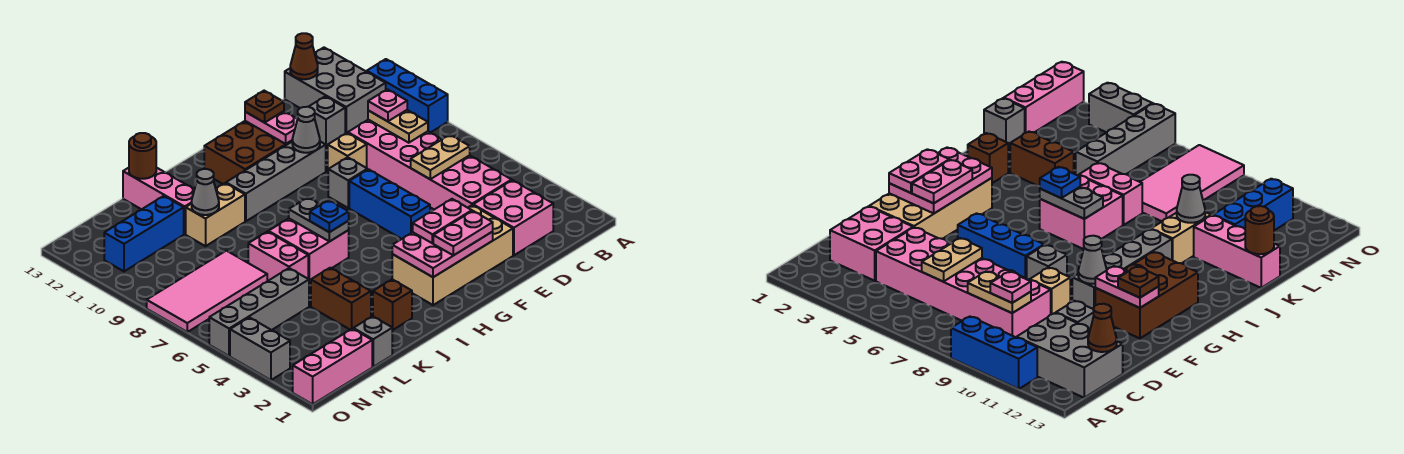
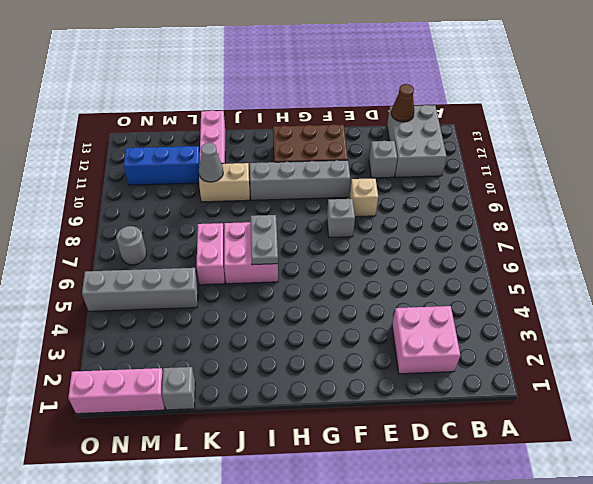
grey round brick N7 level 1 -> pink tile L7:O8 level 1
none -> blue brick A9:A11 level 1
none -> pink brick C4:D9 level 1
none -> tan brick E2:H3 level 1
none -> blue brick F5:F7 level 1

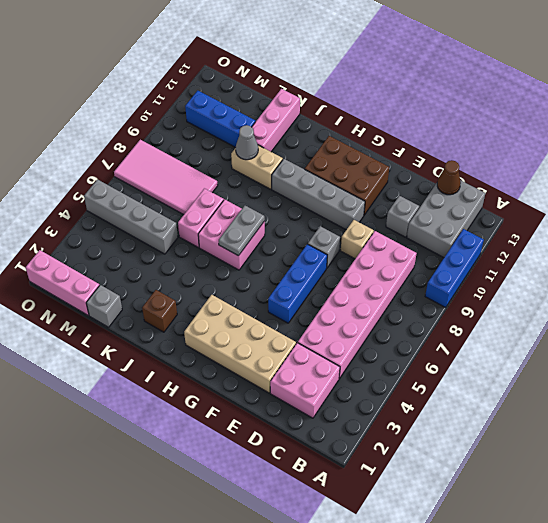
none -> brown brick K3:K4 level 1
none -> grey brick O3:O4 level 1
none -> tan plate C6:D6 level 2
none -> tan plate C8:C9 level 2

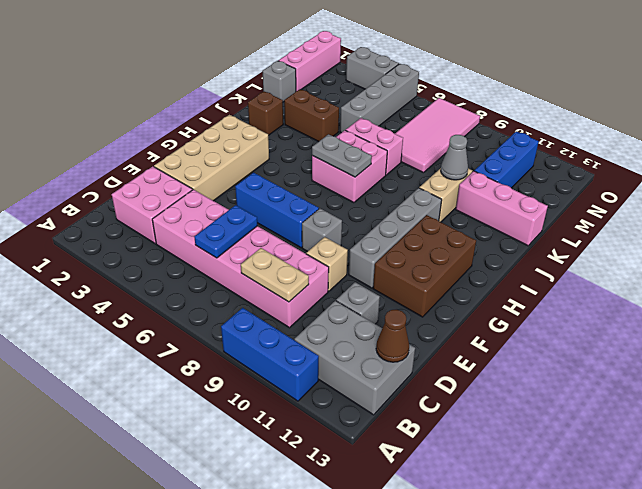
blue plate C6:D6 level 2 -> tan plate C6:D6 level 2
none -> pink plate F2:H3 level 2
none -> grey cone F10 level 2
none -> pink plate F11:F12 level 2
none -> brown round brick K13 level 2

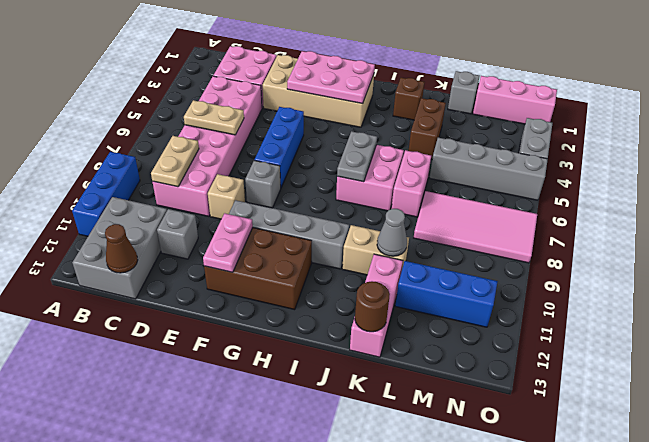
none -> grey cone F10 level 2
none -> pink plate C9 level 3
none -> pink plate F2:G2 level 3
none -> pink plate F3:G3 level 3

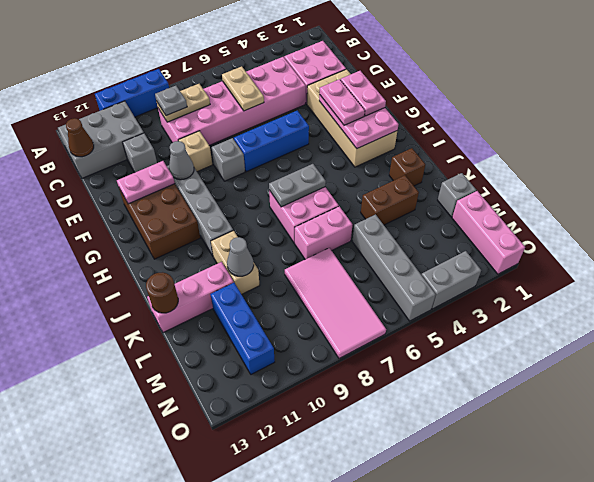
grey plate C9 level 3 -> pink plate C9 level 3
none -> brown plate F12 level 3
none -> blue plate I6 level 3

